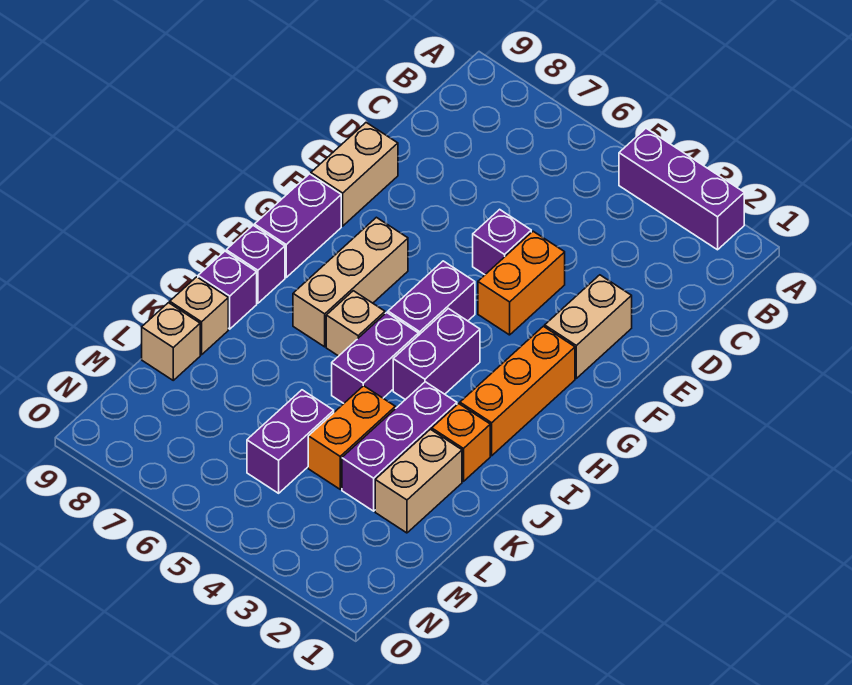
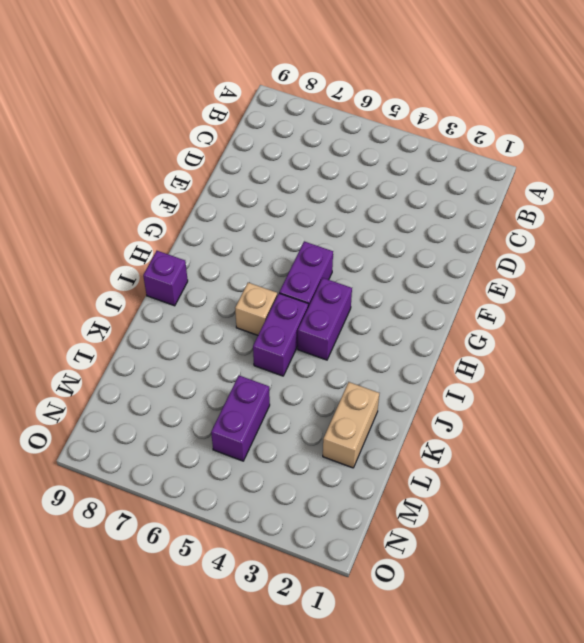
none -> purple brick A2:A4 level 1
none -> tan brick E2:F2 level 1
none -> orange brick E4:F4 level 1

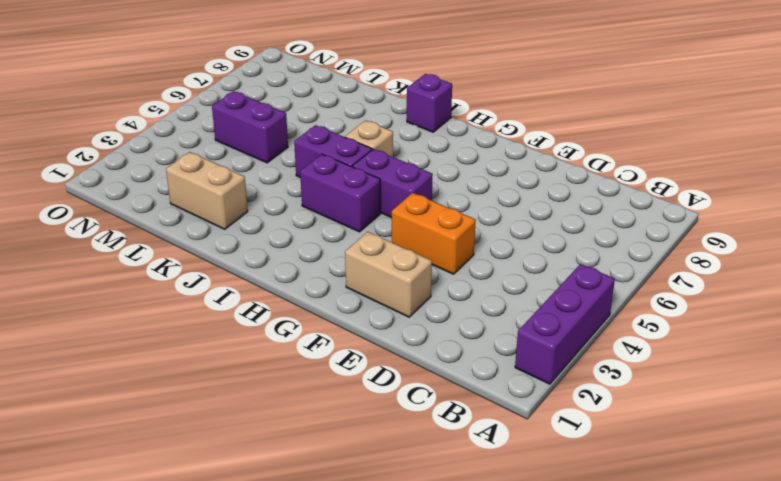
none -> purple brick E5 level 1
none -> tan brick E9:F9 level 1
none -> orange brick G2:I2 level 1

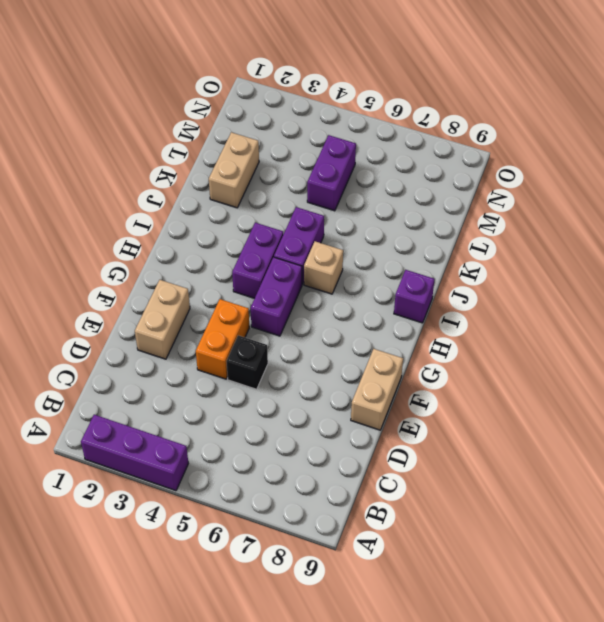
black brick E5 level 1 -> purple brick E5 level 1
none -> orange brick G2:I2 level 1
none -> tan brick G7:I7 level 1
none -> purple brick G9:H9 level 1

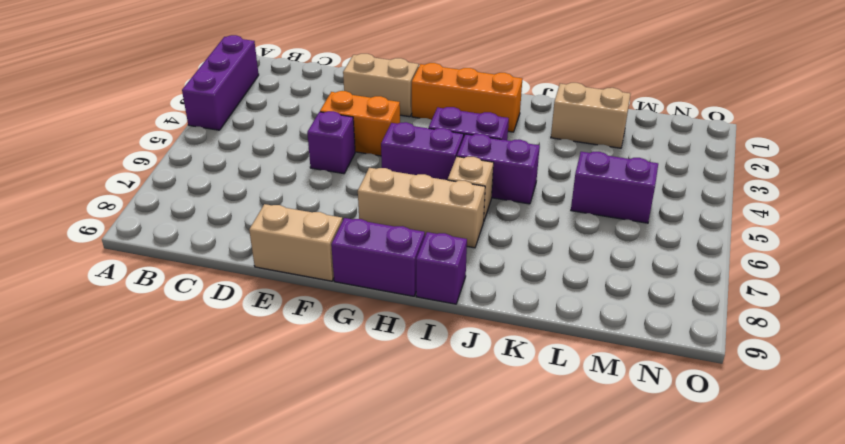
none -> orange brick J2 level 1
none -> purple brick J3:L3 level 1
none -> purple brick J9 level 1

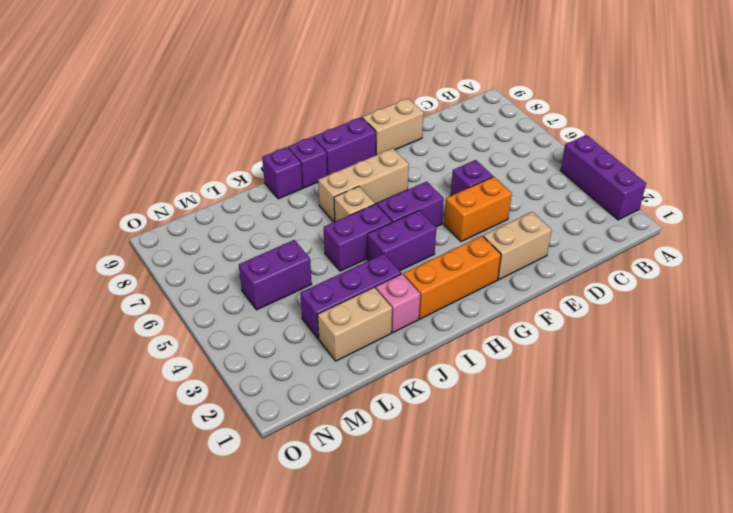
pink brick J2 level 1 -> orange brick J2 level 1
none -> orange brick K4:L4 level 1
none -> tan brick K9 level 1
none -> tan brick L9 level 1

